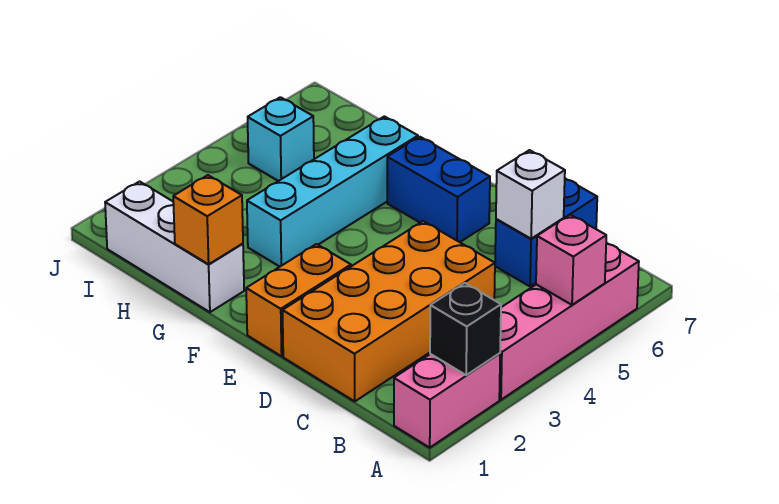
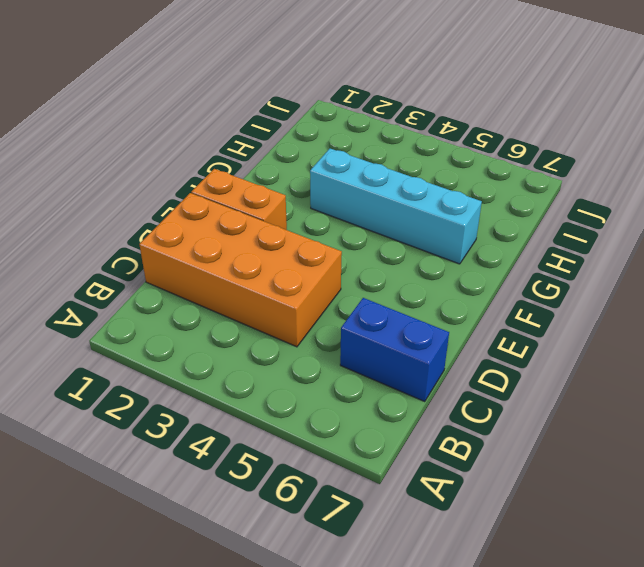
none -> pink brick A1:A2 level 1
none -> pink brick A3:A6 level 1
none -> blue brick E6:F6 level 1

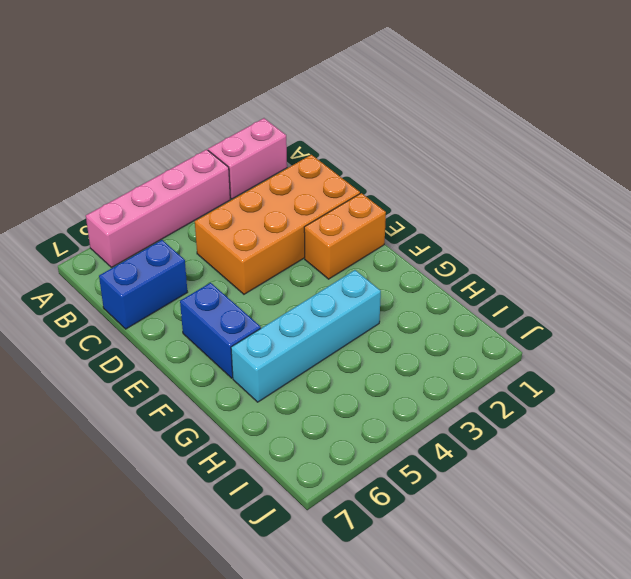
none -> white brick G1:I1 level 1
none -> cyan brick I5 level 1
none -> black brick A2 level 2

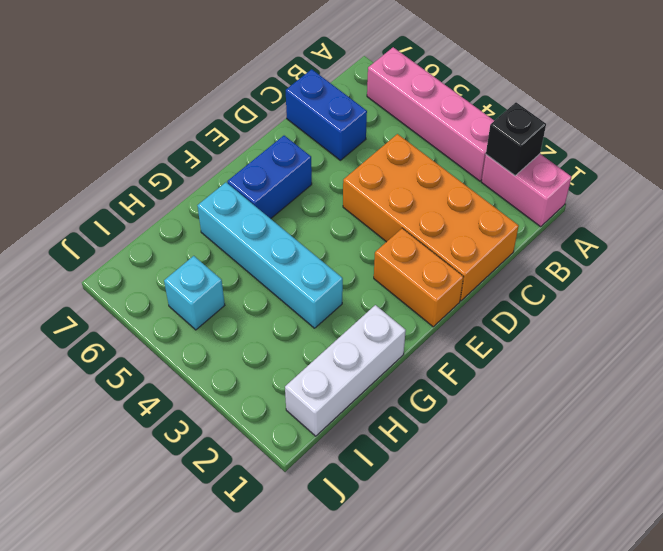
none -> pink brick A5 level 2
none -> white brick C6 level 2
none -> orange brick G1 level 2

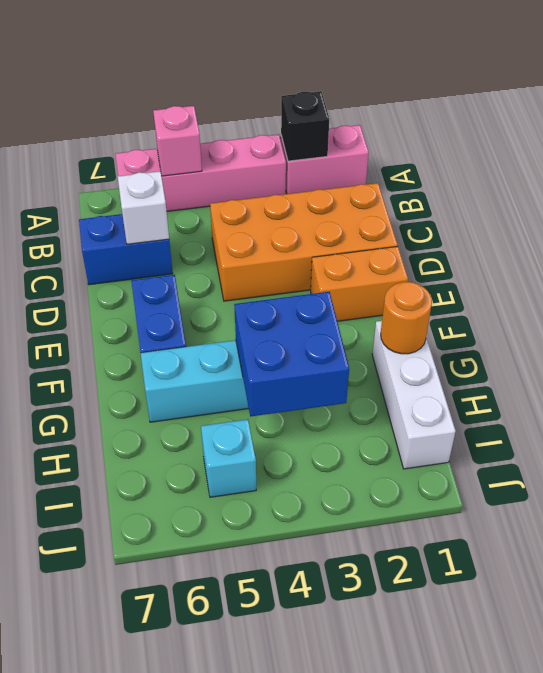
orange round brick G1 level 2 -> orange brick G1 level 2
blue brick G3:H4 level 2 -> none

